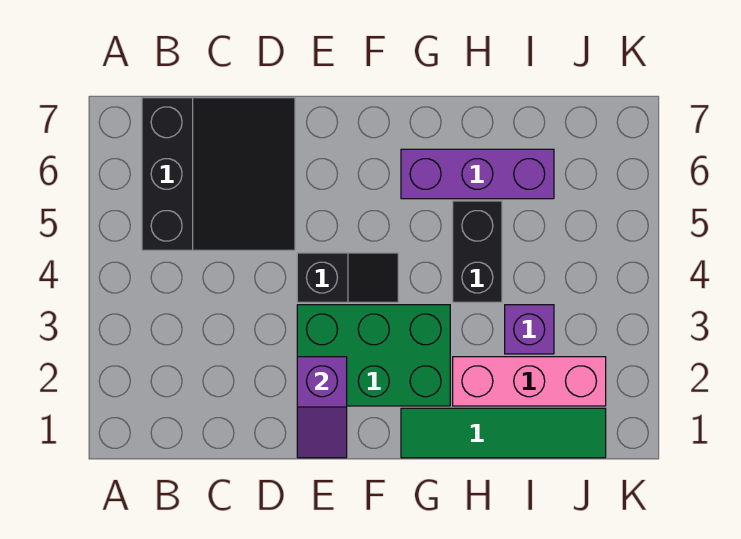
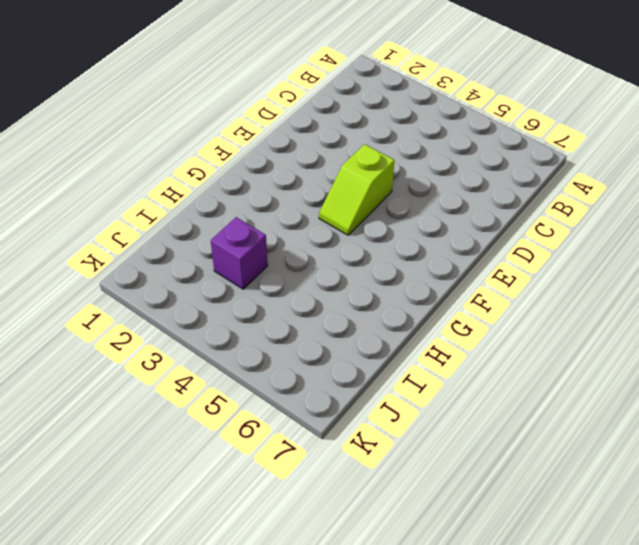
lime slope E4:F4 level 1 top E -> black slope E4:F4 level 1 top E
none -> black slope B5:D7 level 1 top B
none -> green brick E2:G3 level 1

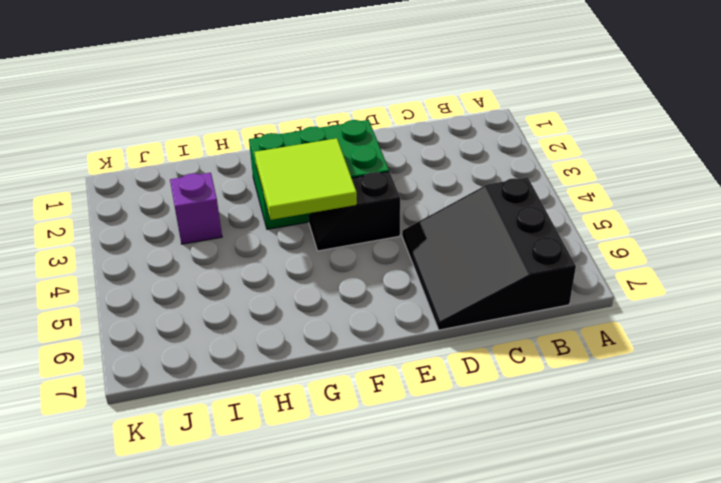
lime tile F3:G4 level 2 -> none
none -> green tile G1:J1 level 1
none -> purple brick G6:I6 level 1

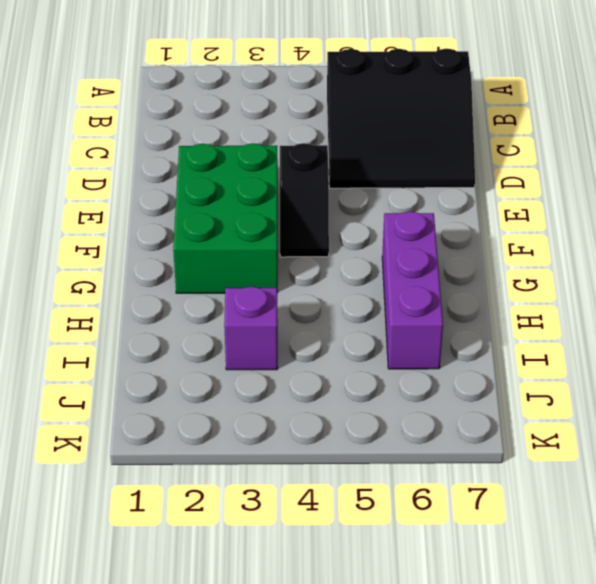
none -> green tile G1:J1 level 1
none -> pink brick H2:J2 level 1

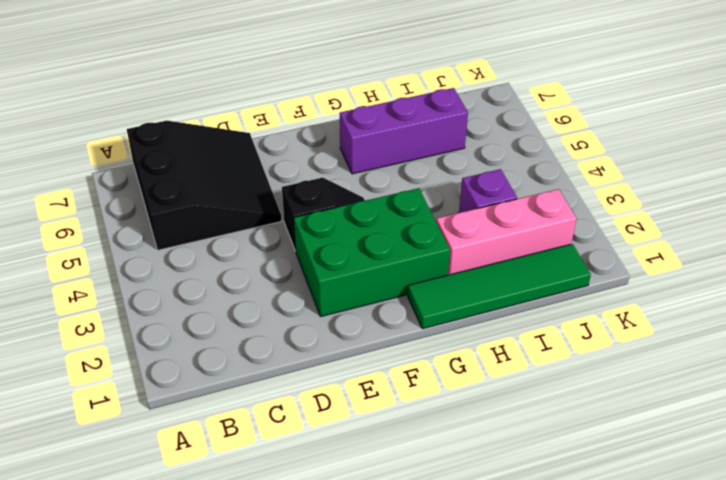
none -> black brick H4:H5 level 1
none -> purple slope E1:E2 level 2 top 2

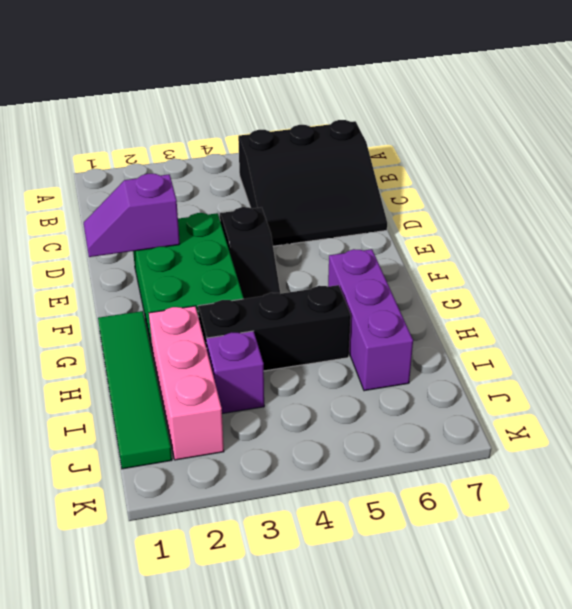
black brick H3:H5 level 1 -> black brick H4:H5 level 1

